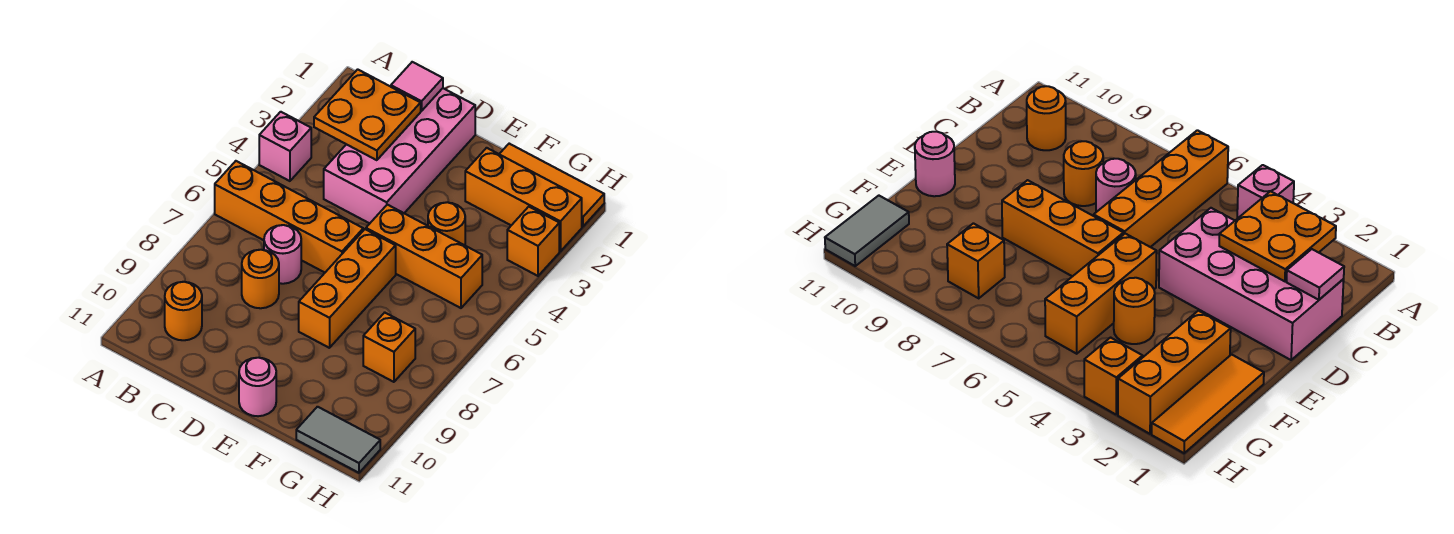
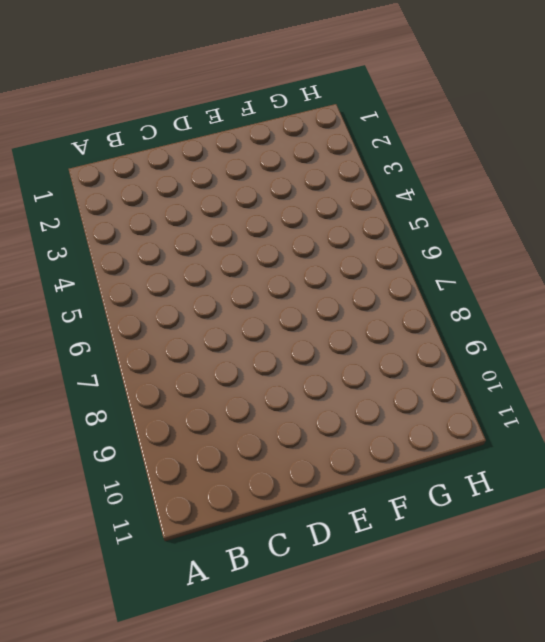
none -> pink brick A4 level 1
none -> orange brick A6:D6 level 1
none -> orange round brick B10 level 1

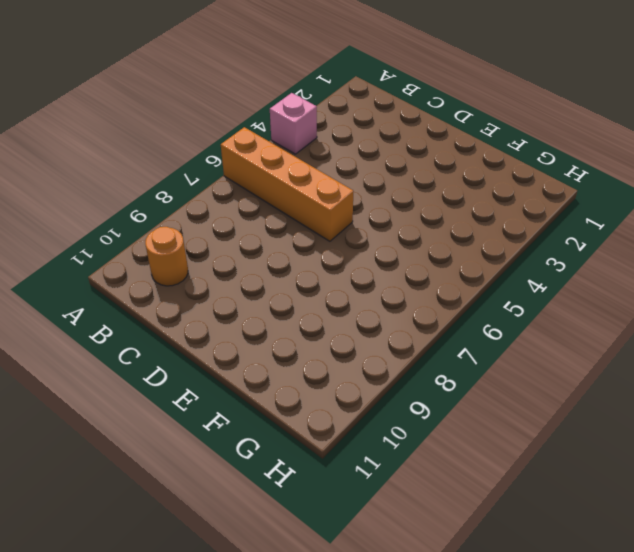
none -> pink brick C1:D4 level 1
none -> pink round brick C7 level 1
none -> orange round brick C8 level 1

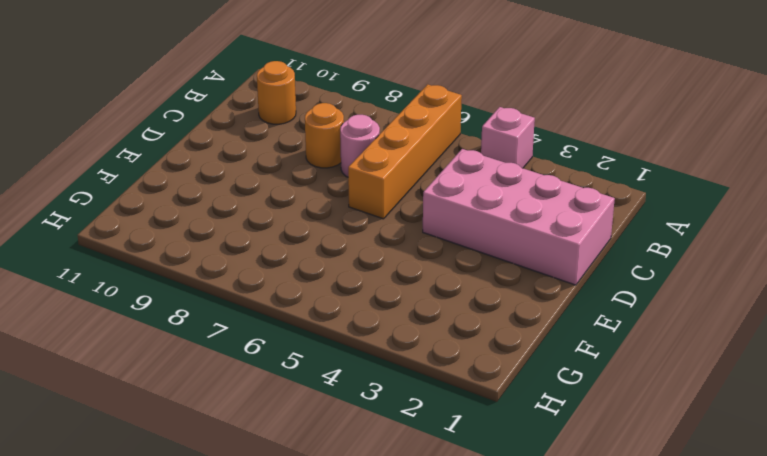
none -> orange brick E5:G5 level 1
none -> orange brick E6:E8 level 1
none -> pink round brick E11 level 1

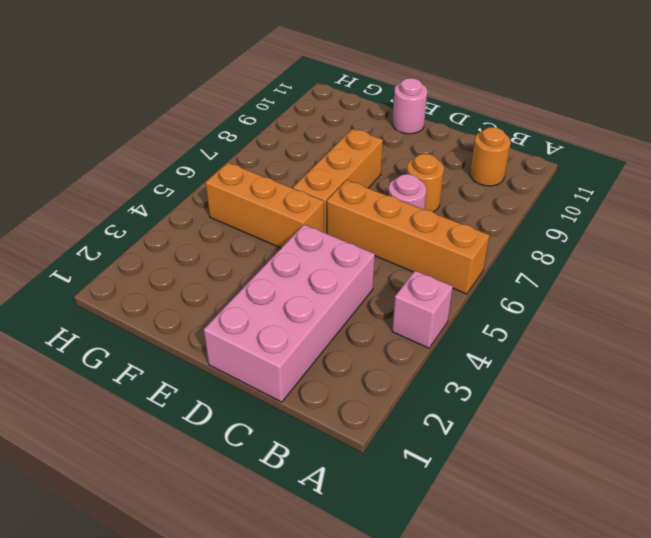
none -> orange tile F1:H1 level 1
none -> orange brick F2:H2 level 1
none -> orange round brick F4 level 1

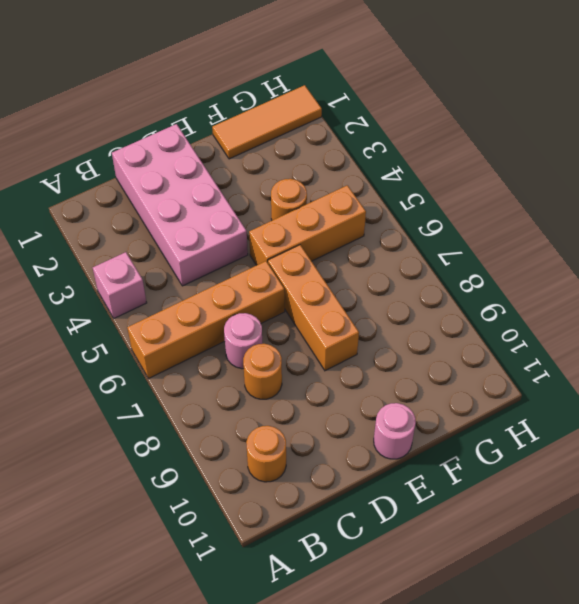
none -> orange brick F2:H2 level 1
none -> orange brick G8 level 1
none -> grey tile G11:H11 level 1

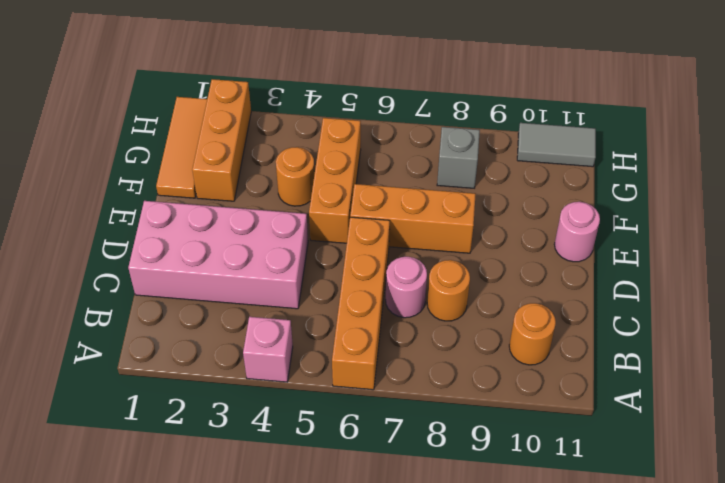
grey brick G8 level 1 -> orange brick G8 level 1
grey tile H10:H11 level 1 -> grey tile G11:H11 level 1
none -> orange brick H3 level 1
none -> orange plate B2:C3 level 2
none -> pink tile C1 level 2

